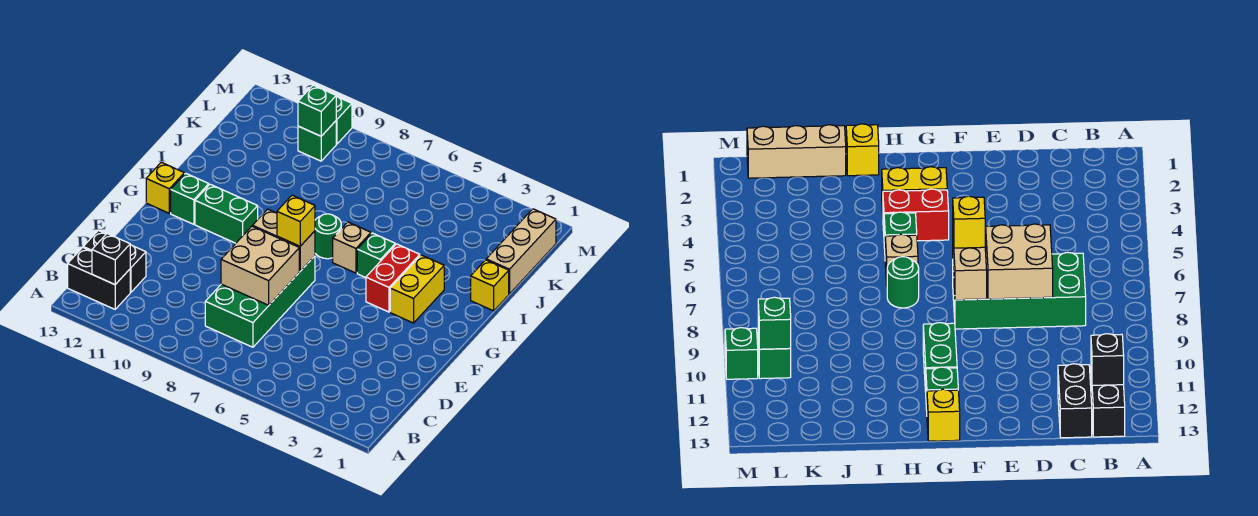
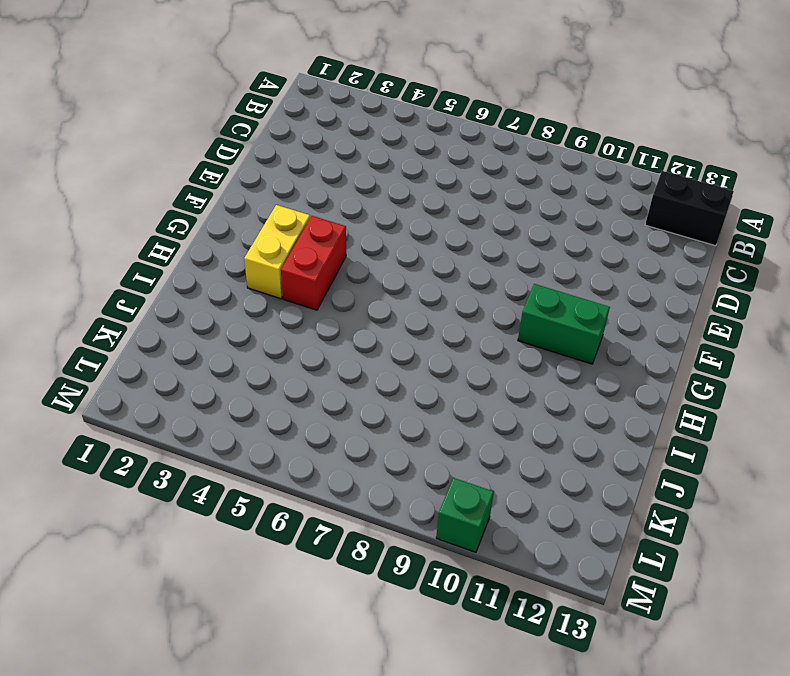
none -> green brick C7:F8 level 1
none -> black brick C12:C13 level 1
none -> green brick G12 level 1

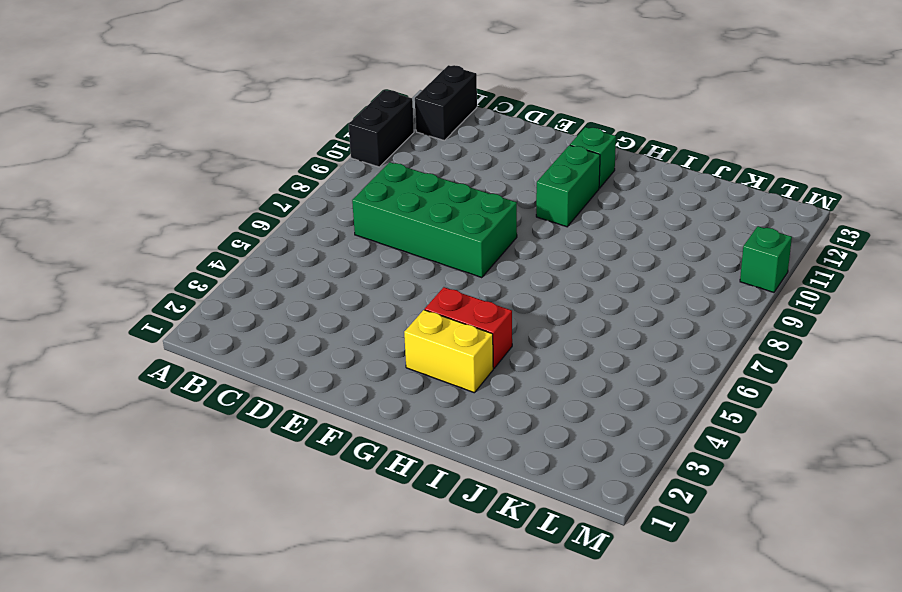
black brick A10:A11 level 1 -> black brick C12:C13 level 1
none -> yellow brick G13 level 1
none -> green brick H5 level 1
none -> tan brick H6 level 1

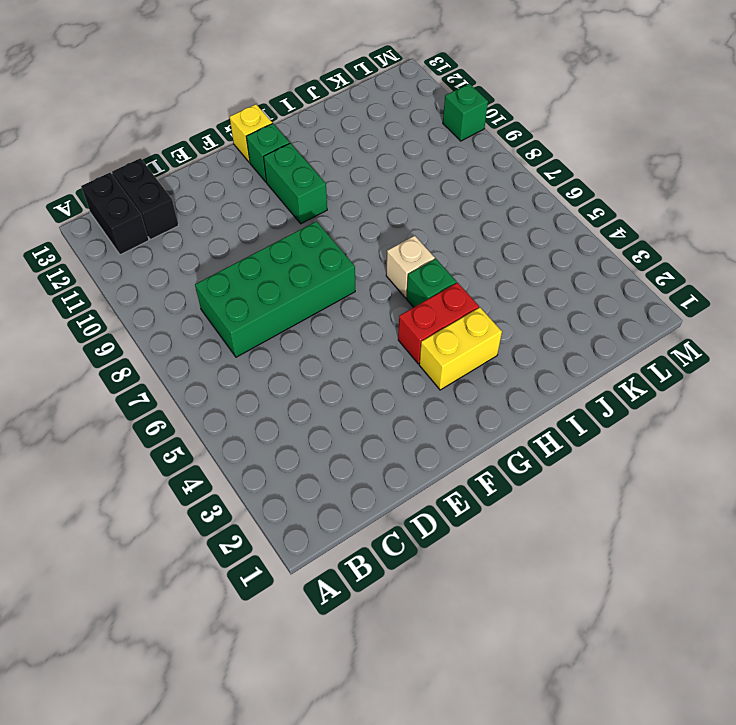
none -> green round brick H7 level 1
none -> yellow brick I1 level 1
none -> tan brick J1:L1 level 1

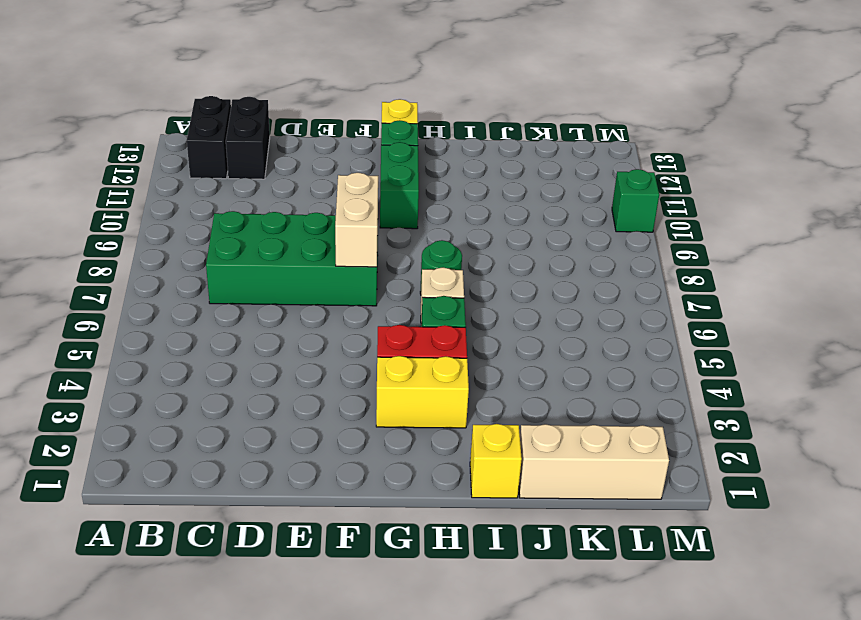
none -> green brick L10 level 1
none -> black brick B12 level 2
none -> tan brick D7:E8 level 2

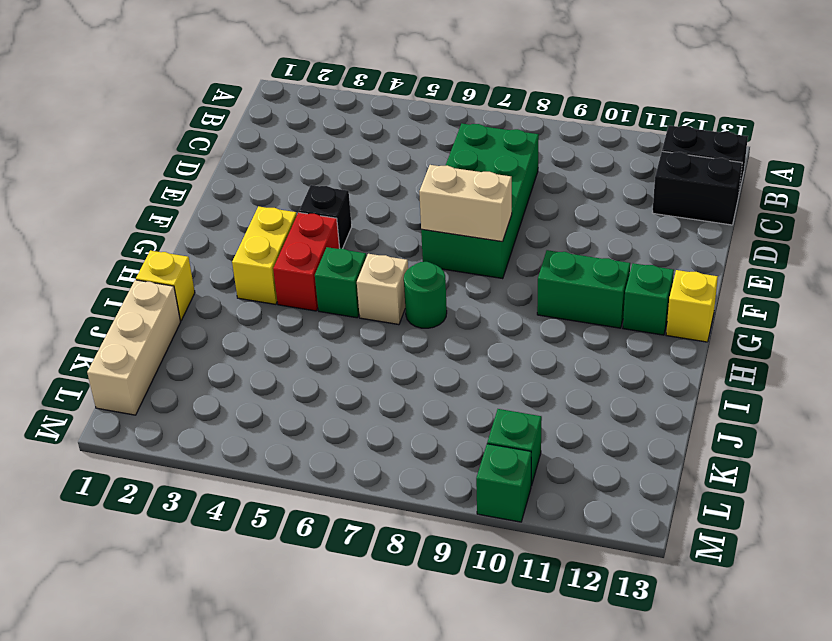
black brick F4 level 1 -> black brick B12 level 2
none -> tan brick D7:E8 level 2
none -> green brick L10 level 2
none -> yellow brick F7 level 3

